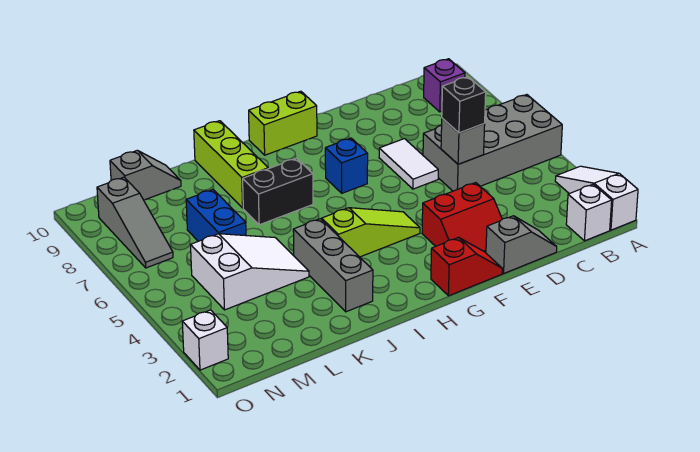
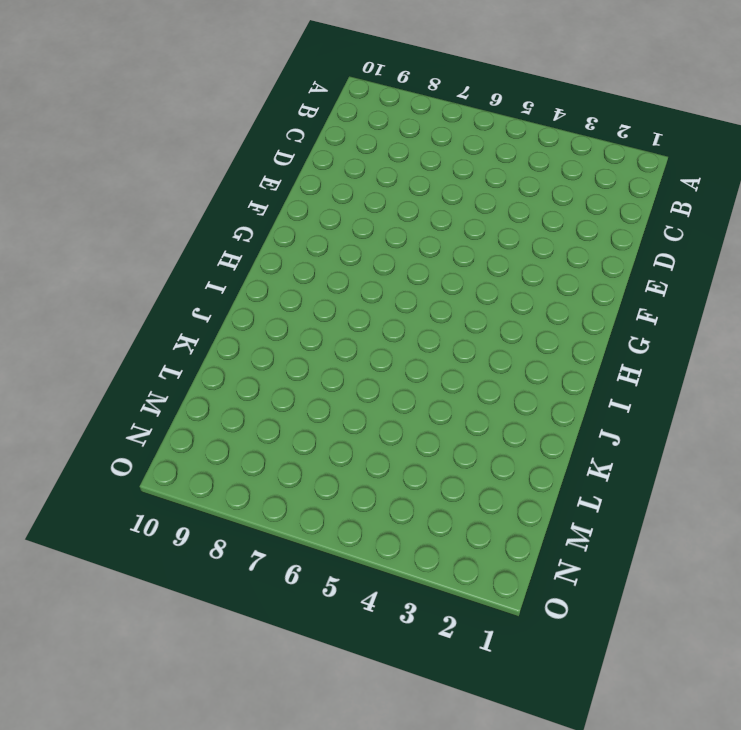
none -> white slope A1:A3 level 1 top 1
none -> grey brick A5:D6 level 1
none -> white brick B1 level 1

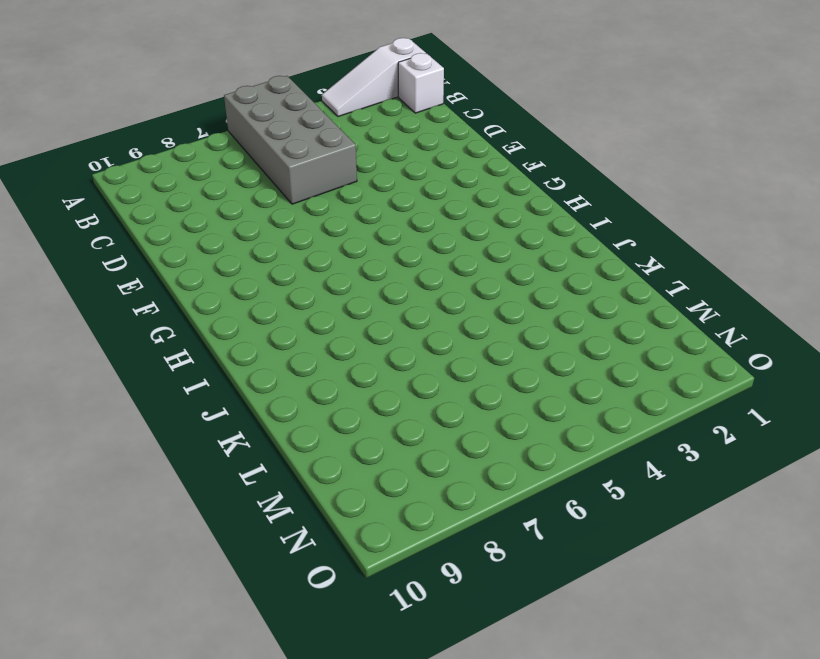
none -> purple brick B9 level 1
none -> grey slope D1:E1 level 1 top E
none -> red slope E2:F3 level 1 top 3

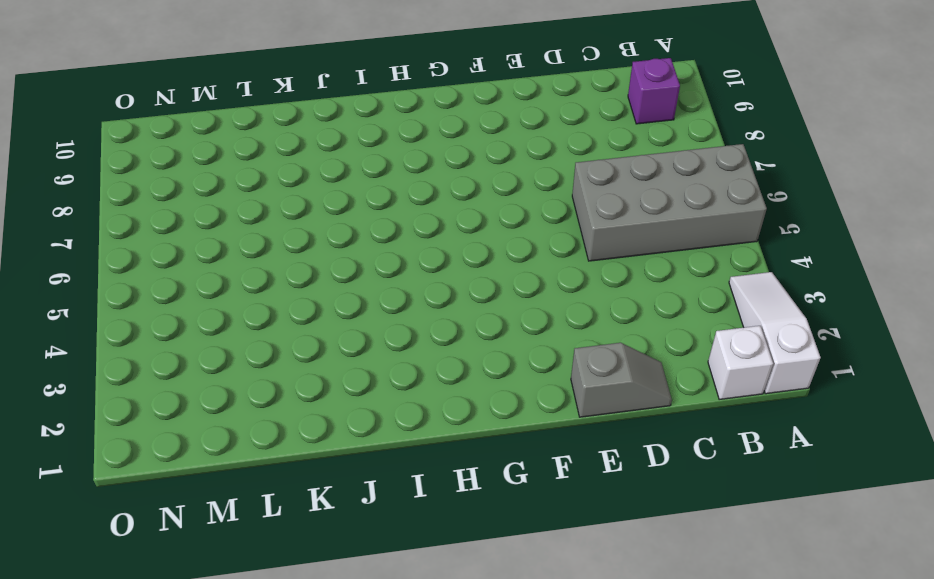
none -> red slope E2:F3 level 1 top 3
none -> white tile E6:E7 level 1
none -> red slope F1:G1 level 1 top G

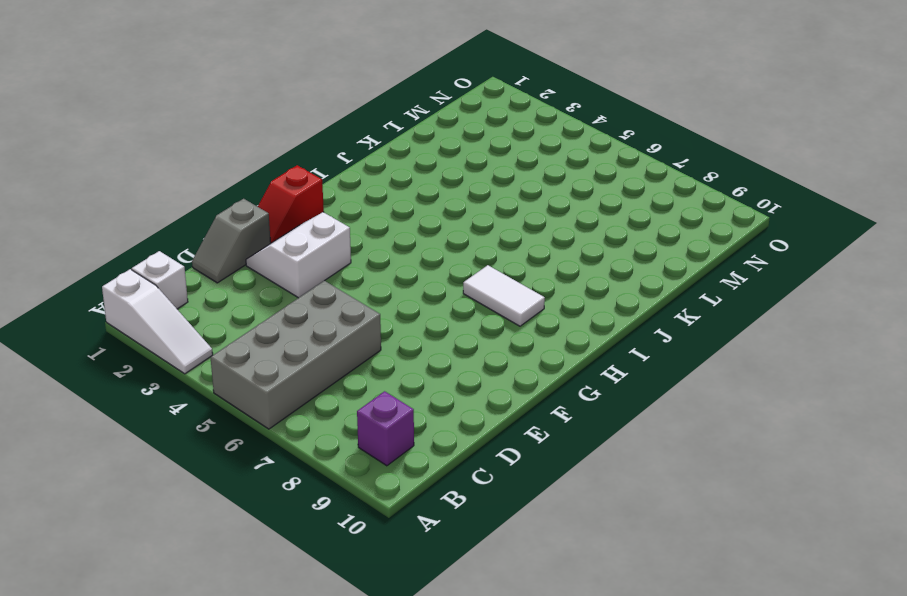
white slope E2:F3 level 1 top 3 -> red slope E2:F3 level 1 top 3
white tile H7:H8 level 1 -> white tile E6:E7 level 1
none -> lime slope G4:I4 level 1 top I
none -> blue brick G7 level 1
none -> lime brick G10:H10 level 1

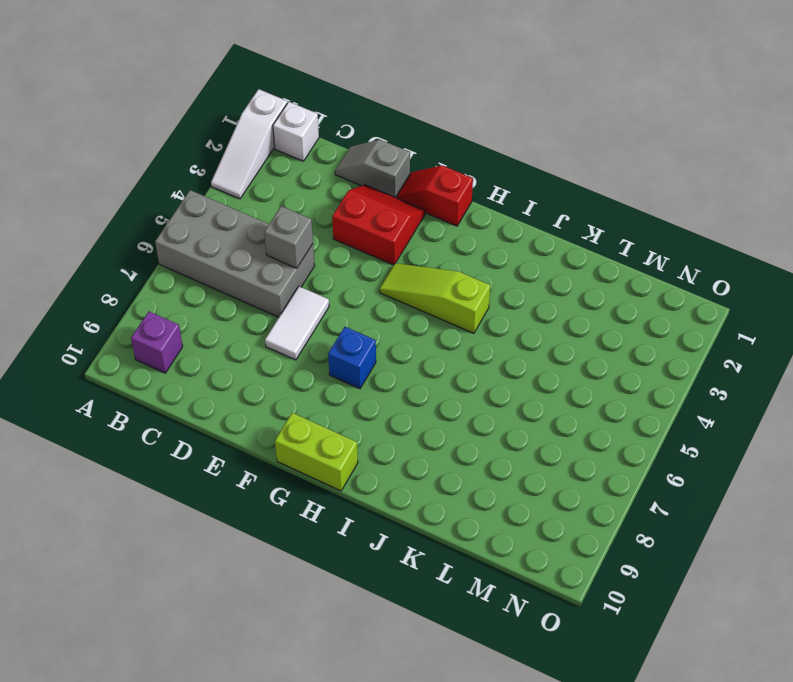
none -> black brick I7:J7 level 1
none -> grey brick J2:J4 level 1
none -> lime brick J8:J10 level 1

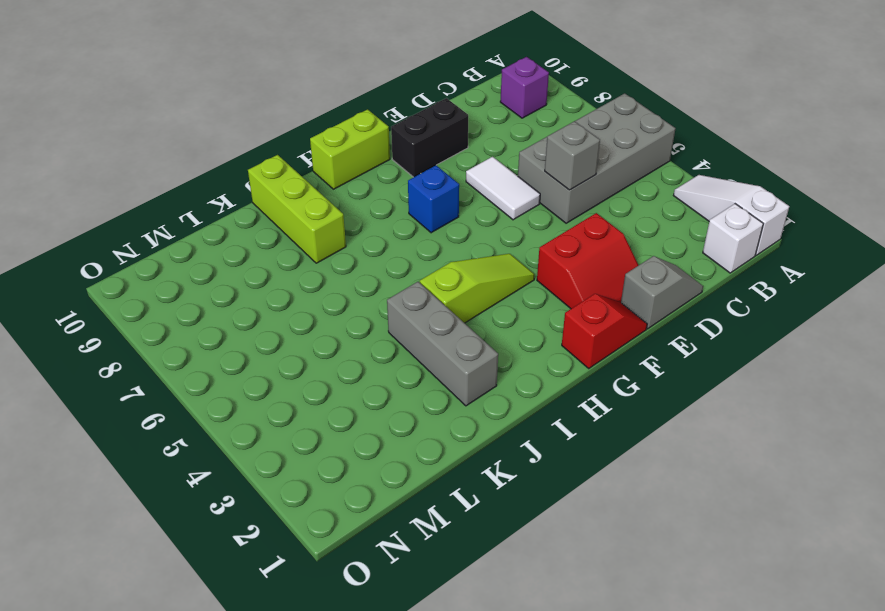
black brick E9:F9 level 1 -> black brick I7:J7 level 1
none -> white slope K4:M5 level 1 top M
none -> blue brick L6:L7 level 1
none -> grey slope L10:M10 level 1 top M

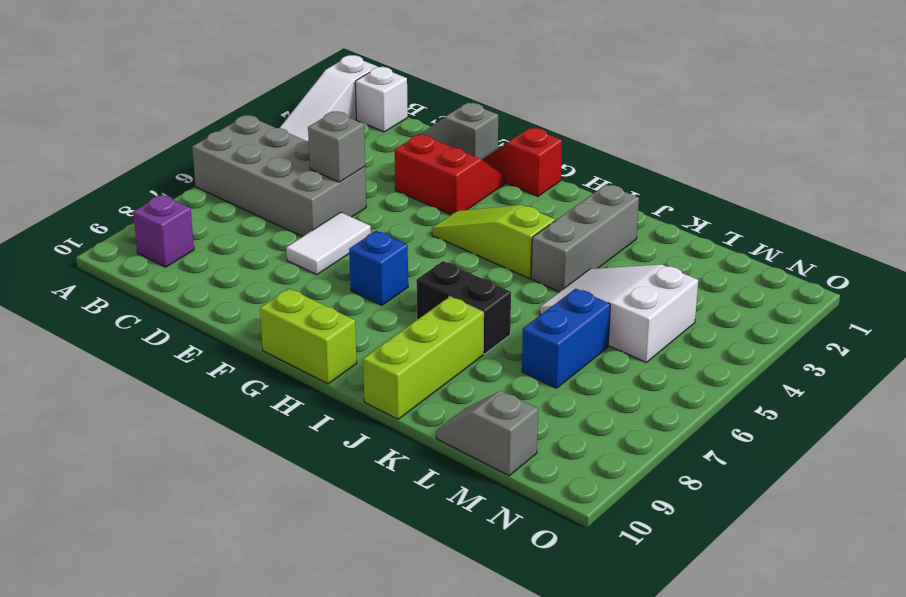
none -> grey slope N7:N9 level 1 top 9
none -> white brick O2 level 1
none -> black brick D5 level 3

